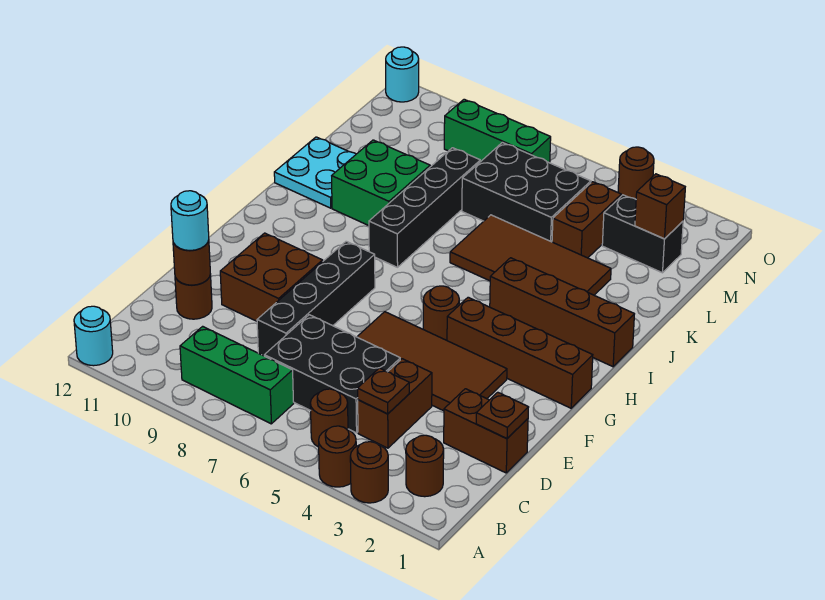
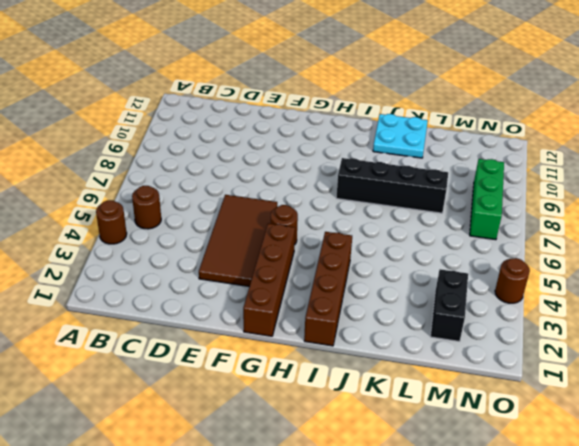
none -> brown round brick A3 level 1
none -> cyan round brick A12 level 1
none -> brown round brick B2 level 1
none -> green brick B7:B9 level 1

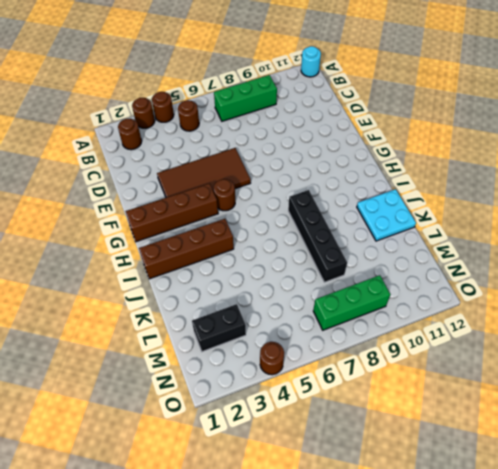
none -> brown brick C4:D4 level 1
none -> black brick C5:D7 level 1
none -> brown brick D1:D2 level 1
none -> black brick D8:G8 level 1

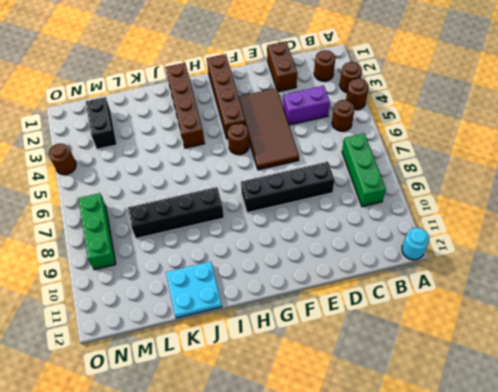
purple brick C4:D4 level 1 -> brown brick C4:D4 level 1
none -> black brick C5:D7 level 1
none -> brown round brick D11 level 1
none -> brown brick E9:F10 level 1
none -> brown tile J3:K6 level 1

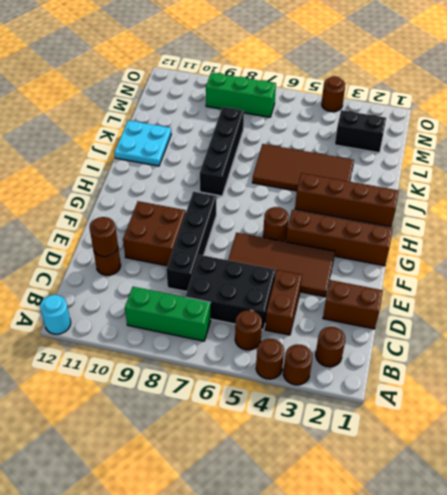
none -> green brick J9:K10 level 1
none -> brown brick L4:M4 level 1
none -> black brick L5:M7 level 1
none -> cyan round brick O12 level 1

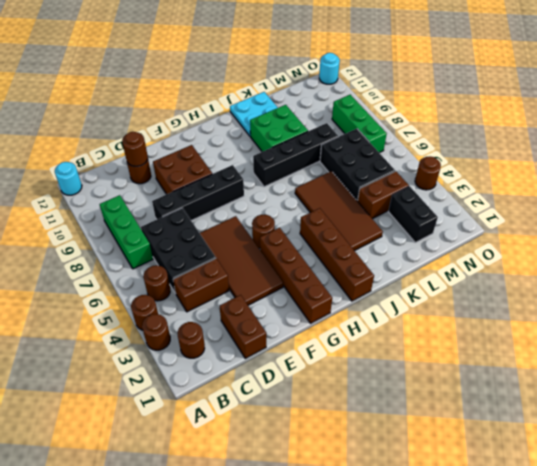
none -> brown plate C4 level 2
none -> brown plate D1 level 2
none -> brown brick M2 level 2
none -> cyan round brick D11 level 3

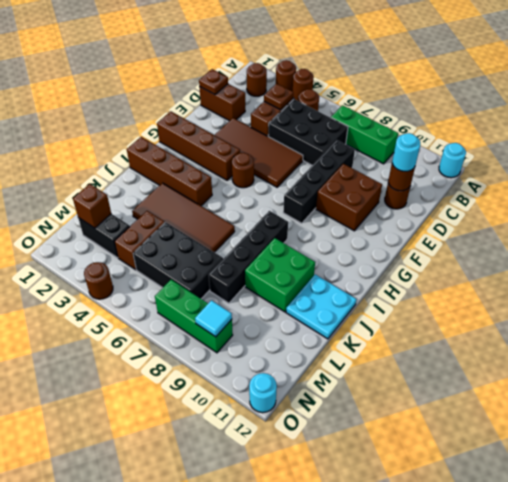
cyan tile N9 level 2 -> none

